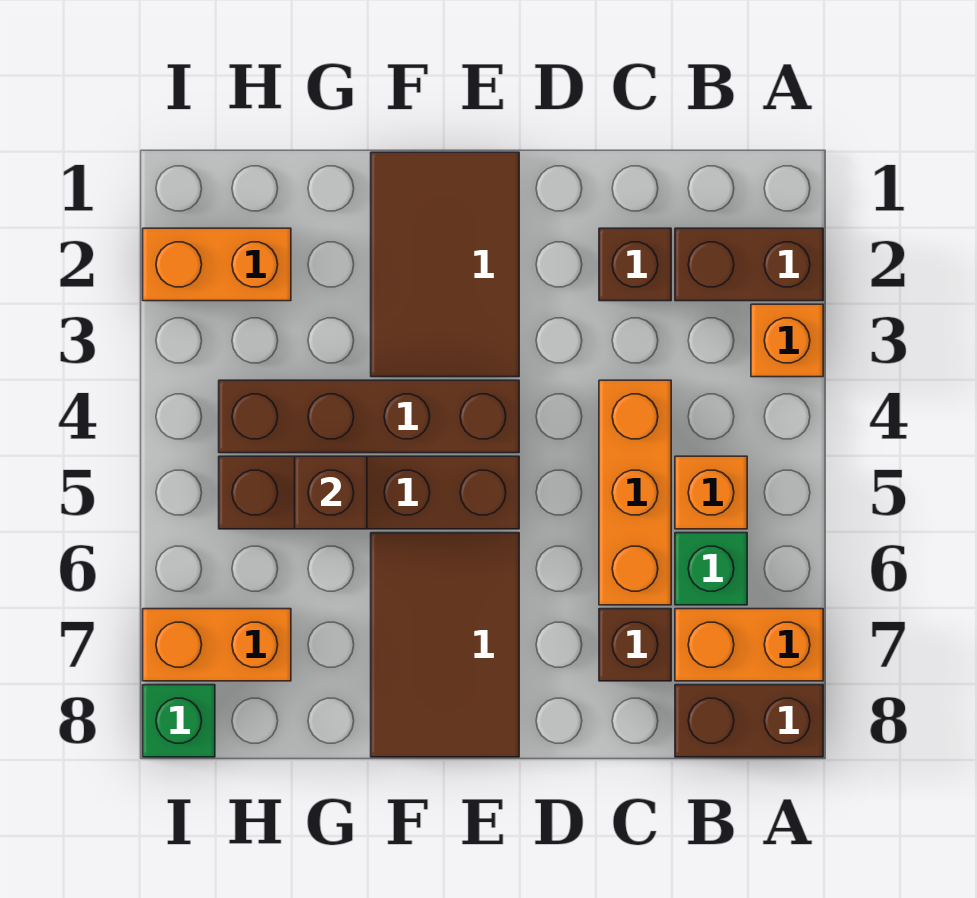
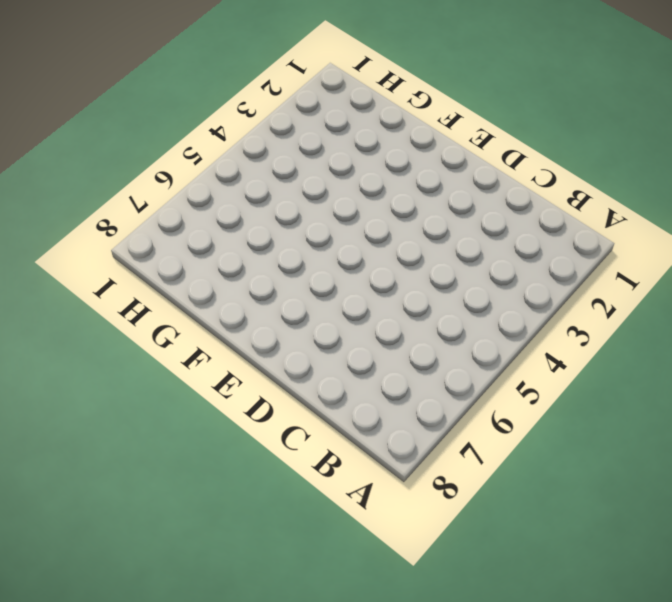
none -> brown brick A2:B2 level 1
none -> orange brick A3 level 1
none -> orange brick A7:B7 level 1

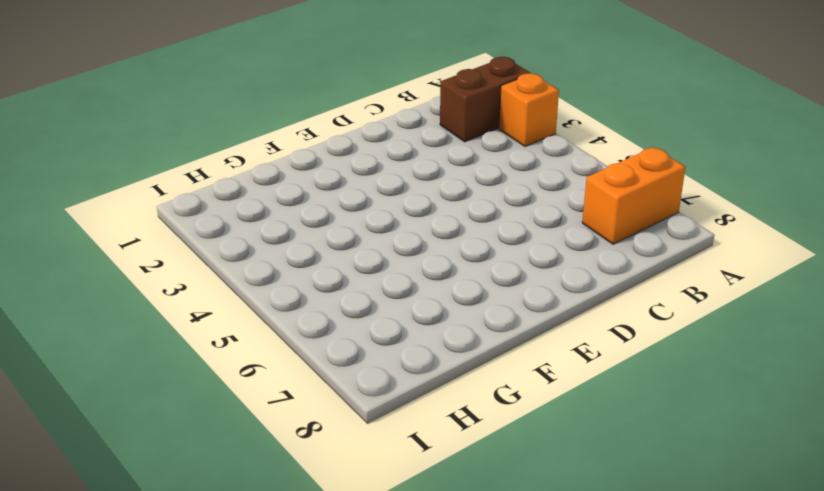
none -> brown brick A8:B8 level 1
none -> orange brick B5 level 1
none -> green brick B6 level 1

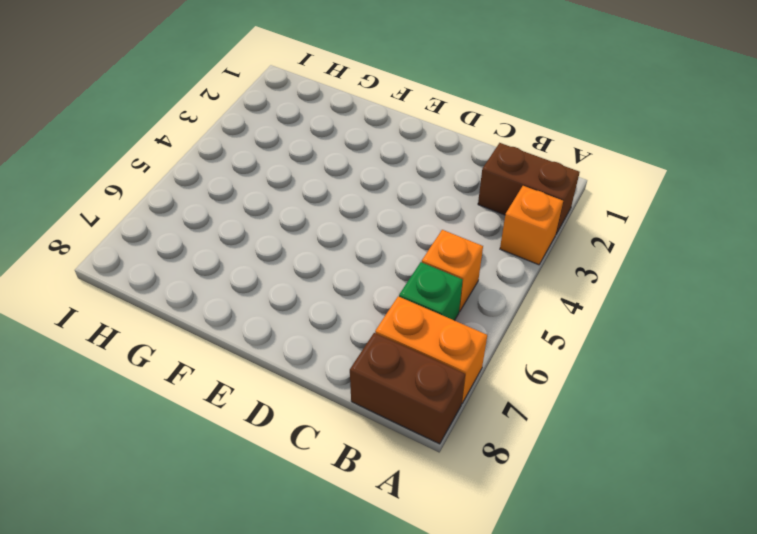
none -> brown brick C2 level 1
none -> orange brick C4:C6 level 1
none -> brown brick C7 level 1

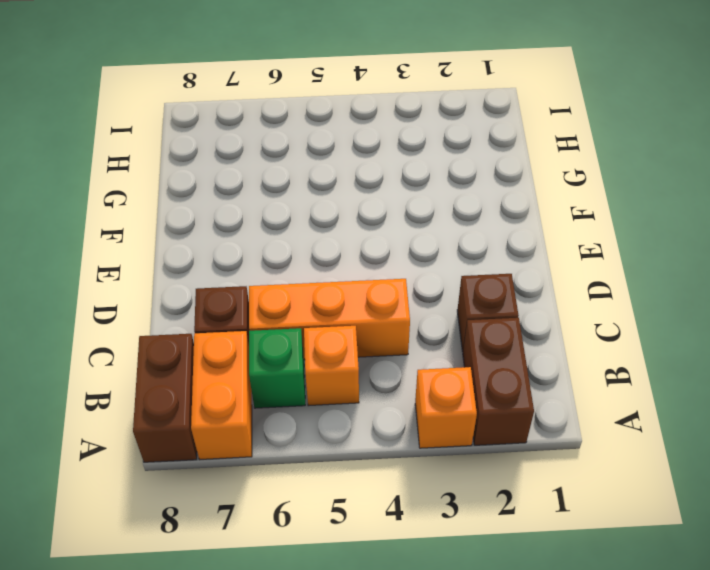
none -> brown tile E1:F3 level 1
none -> brown brick E4:H4 level 1
none -> brown brick E5:H5 level 1

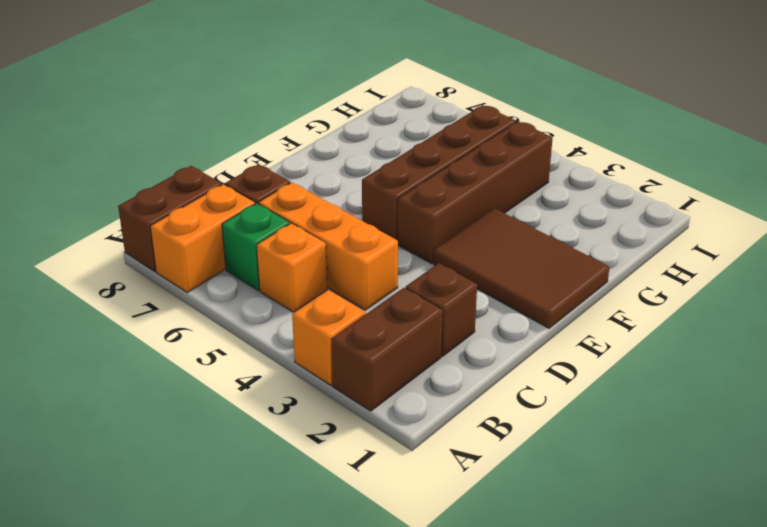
none -> brown tile E6:F8 level 1
none -> orange brick H2:I2 level 1
none -> orange brick H7:I7 level 1

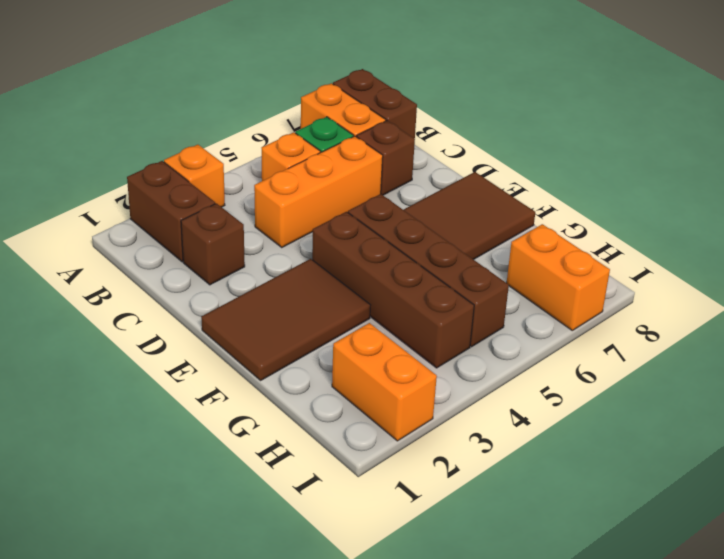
none -> green brick I8 level 1
none -> brown brick G5 level 2

